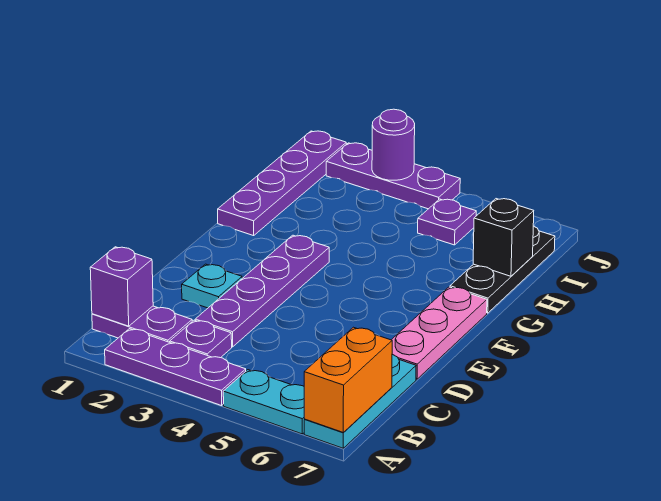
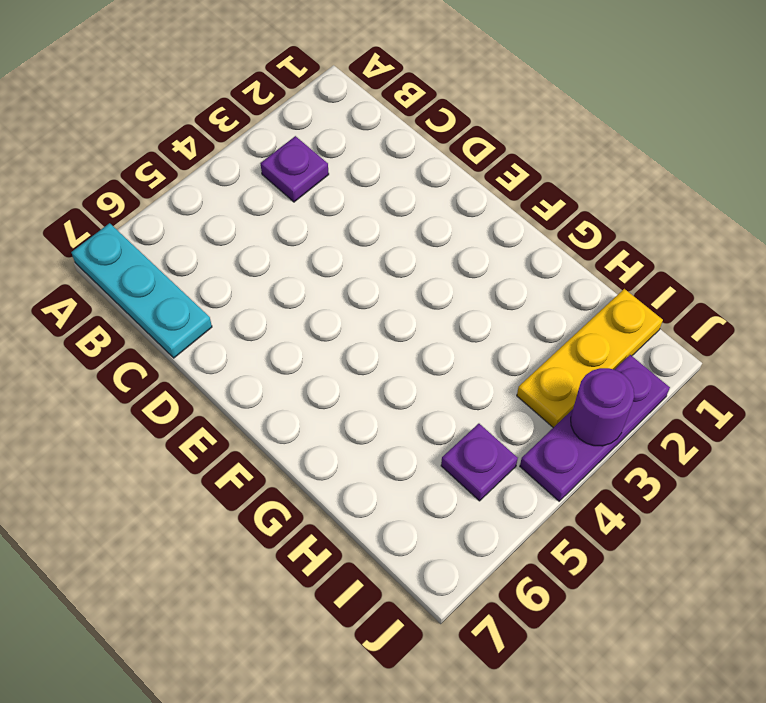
yellow plate I1:I3 level 1 -> purple plate G1:J1 level 1
none -> purple plate A2:A4 level 1
none -> cyan plate A5:A6 level 1
none -> purple plate B1:B2 level 1

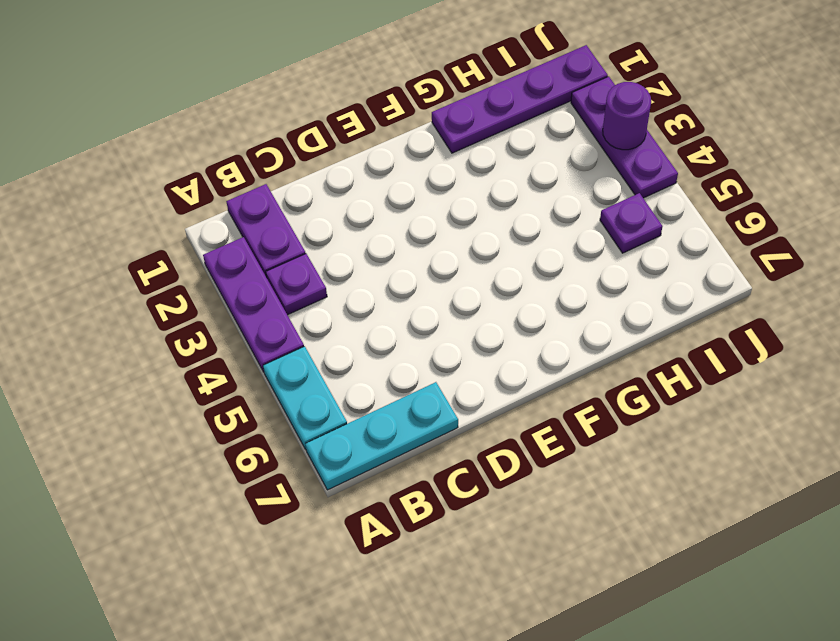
none -> purple plate C3:F3 level 1
none -> cyan plate D2 level 1
none -> pink plate D7:F7 level 1

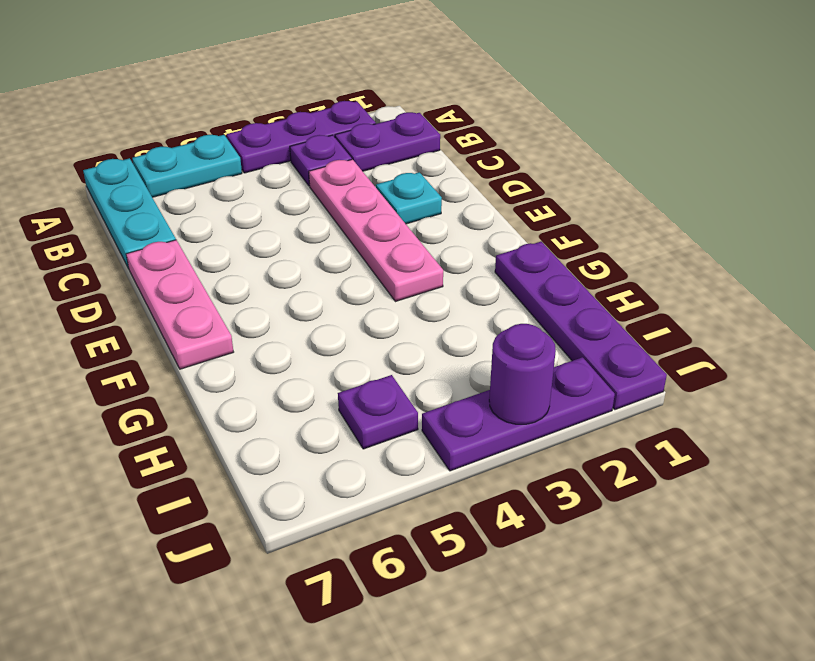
pink plate C3:F3 level 1 -> purple plate C3:F3 level 1
none -> black plate G7:I7 level 1
none -> orange brick A7:B7 level 2
none -> purple brick B1 level 2

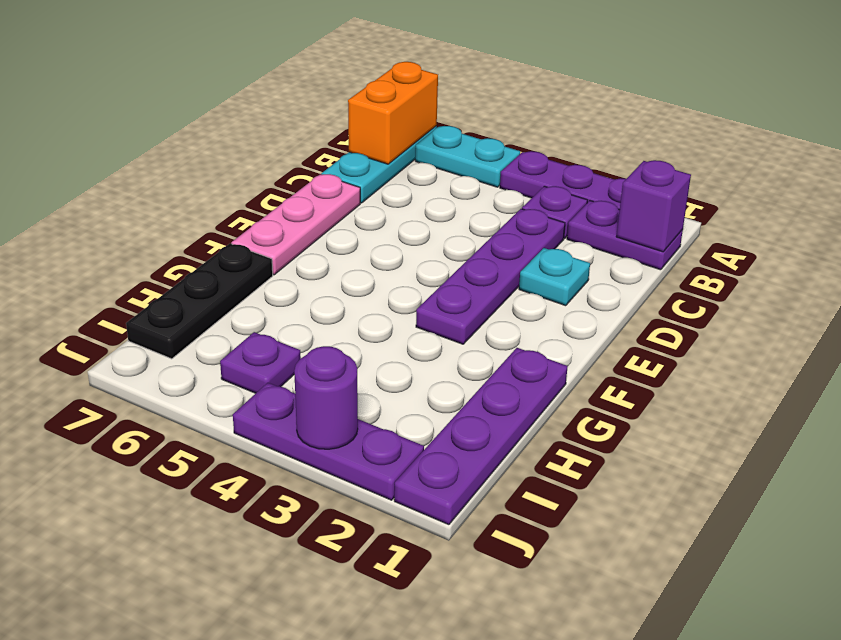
none -> black brick H7 level 2

